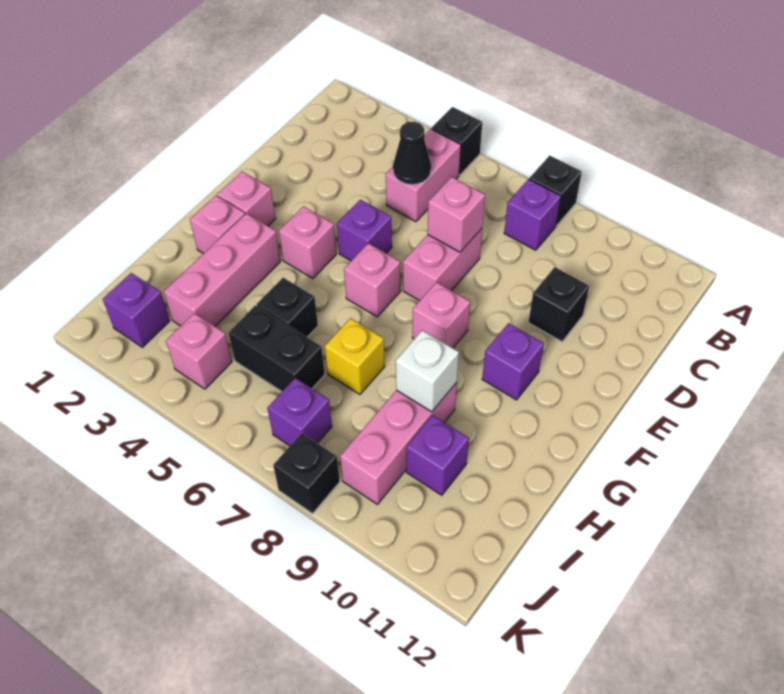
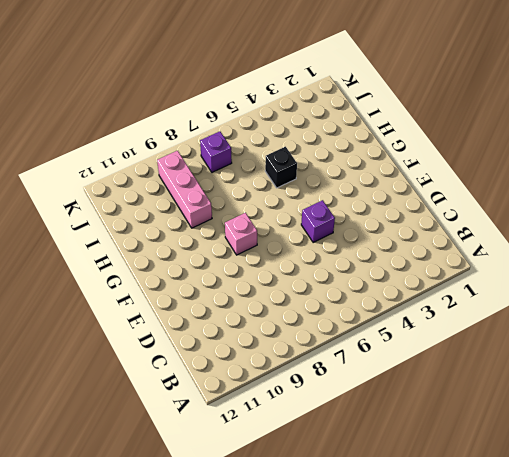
none -> black brick A5 level 1
none -> black brick A8 level 1
none -> pink brick B5:C5 level 1

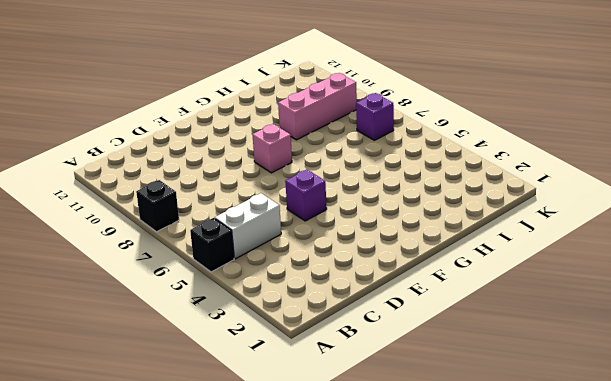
white brick B5:C5 level 1 -> pink brick B5:C5 level 1
none -> purple brick B8 level 1
none -> pink brick D7:E7 level 1
none -> black brick D10 level 1

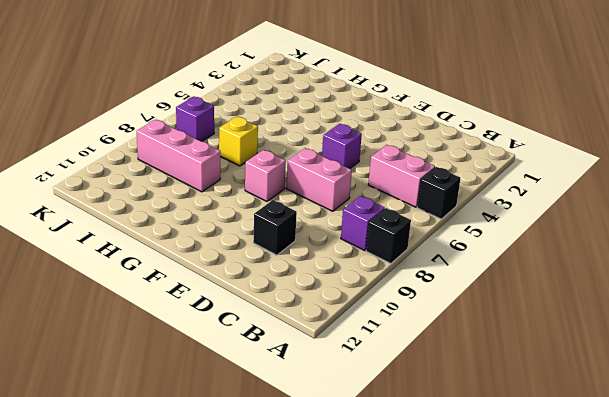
none -> pink brick F2 level 1
none -> pink brick F4 level 1
none -> pink brick F6 level 1

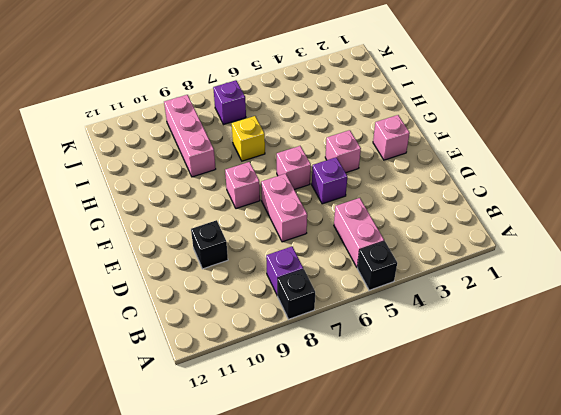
none -> purple brick F10 level 1
none -> pink brick G2 level 1
none -> pink brick G3:I3 level 1

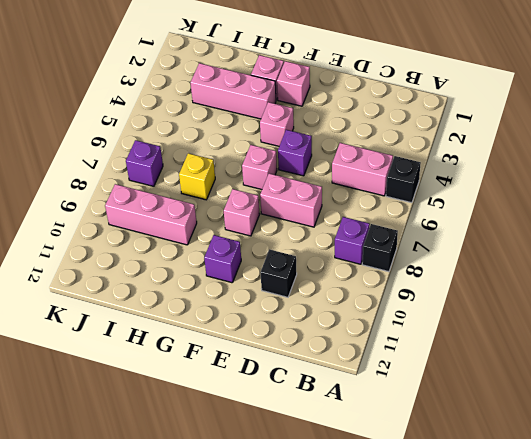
none -> black brick H5 level 1
none -> black brick I5:I6 level 1
none -> purple brick I10 level 1

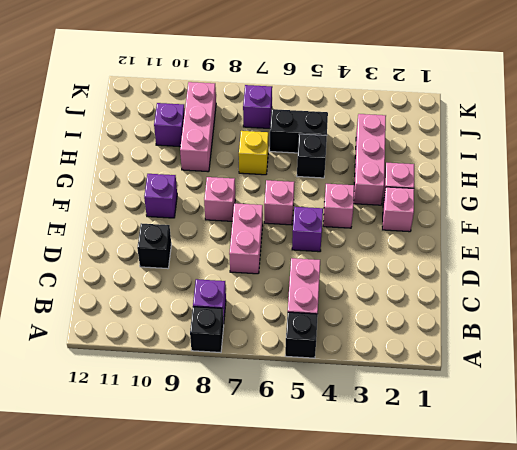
none -> purple brick J2 level 1
none -> pink brick J4 level 1
none -> black brick K8 level 1

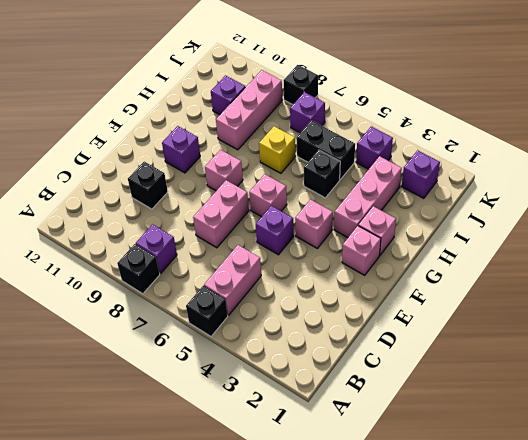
purple brick J4 level 1 -> pink brick J4 level 1
none -> black cone C5 level 2
none -> pink brick D7 level 2
none -> white brick H9 level 2

